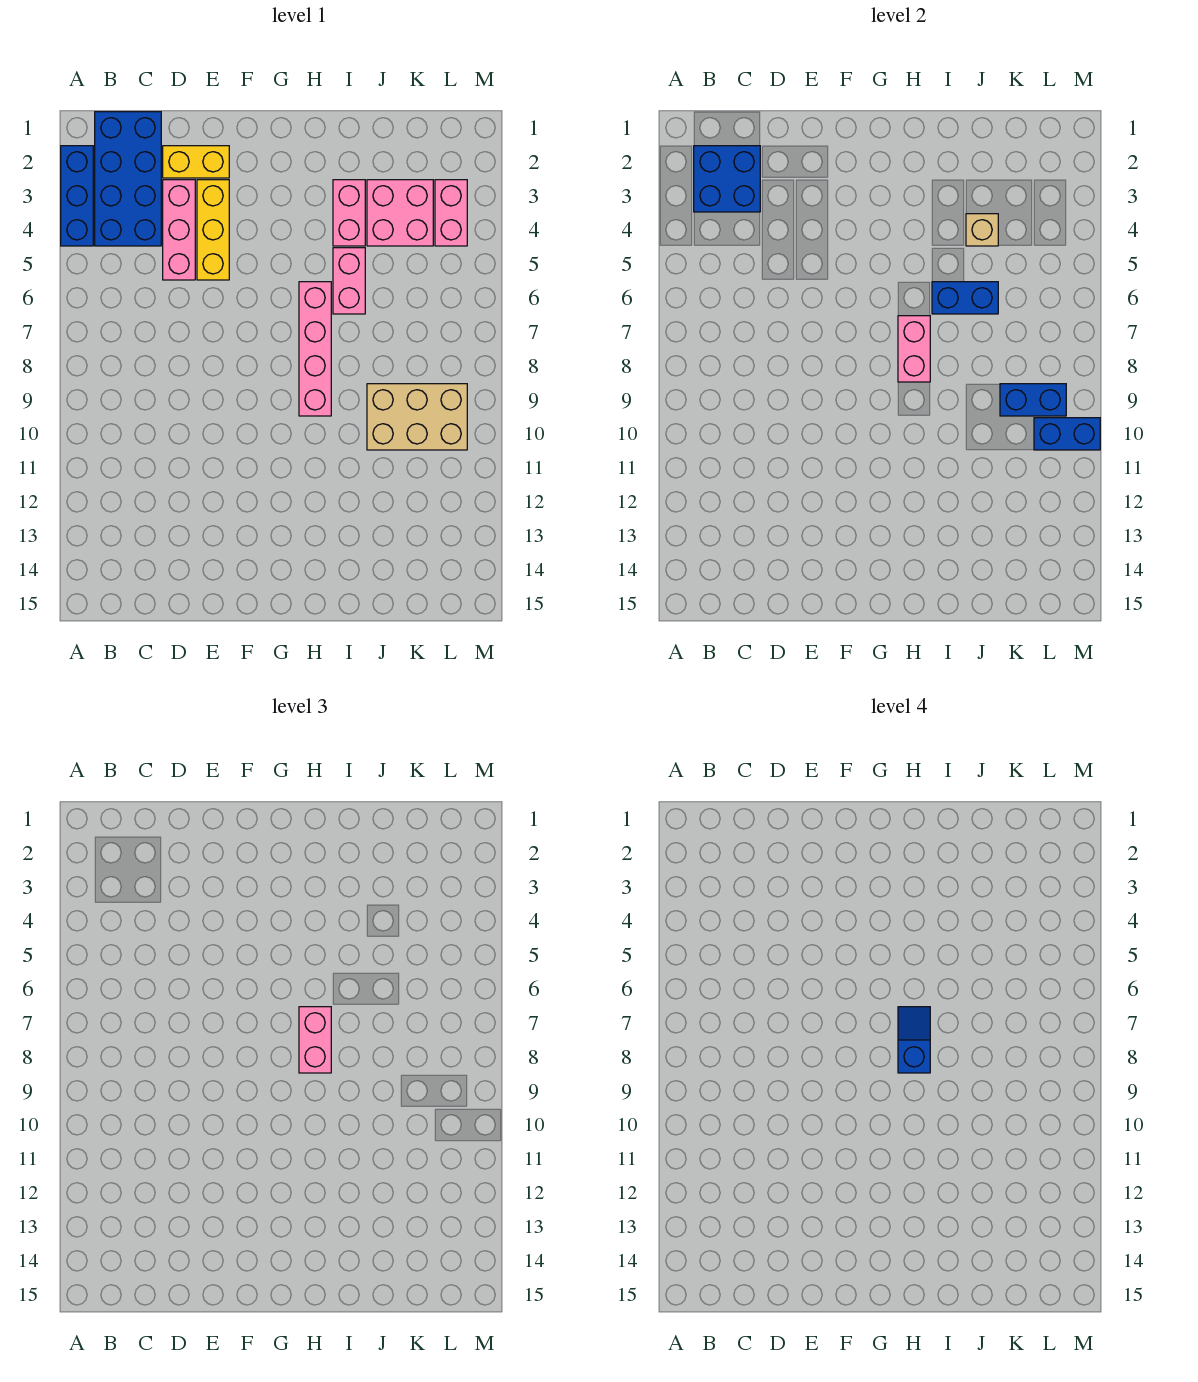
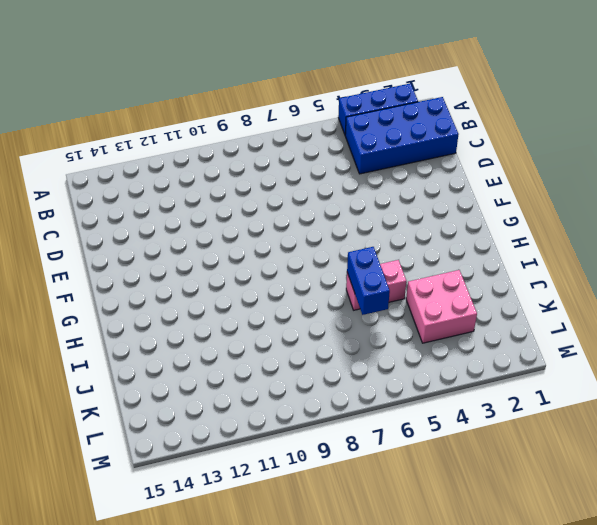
none -> yellow brick D2:E2 level 1
none -> pink brick D3:D5 level 1
none -> yellow brick E3:E5 level 1

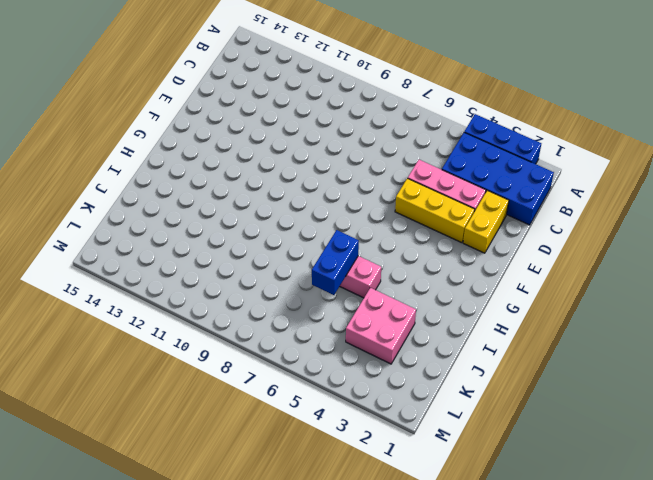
none -> pink brick H6:H9 level 1
none -> pink brick I3:I4 level 1
none -> tan brick J9:L10 level 1

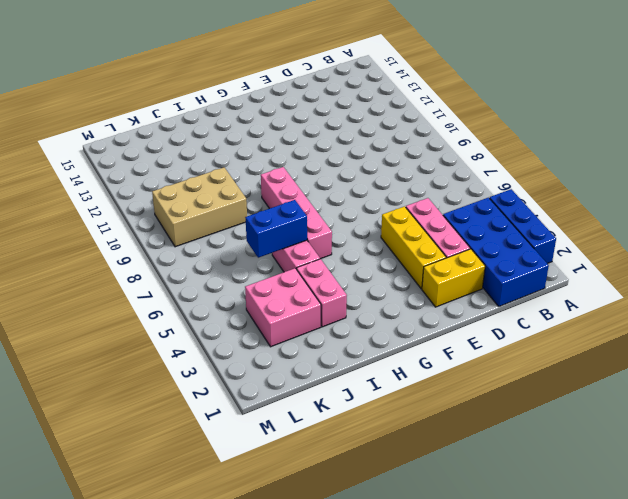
none -> pink brick L3:L4 level 1
none -> blue brick B2:C3 level 2
none -> pink brick H7:H8 level 2

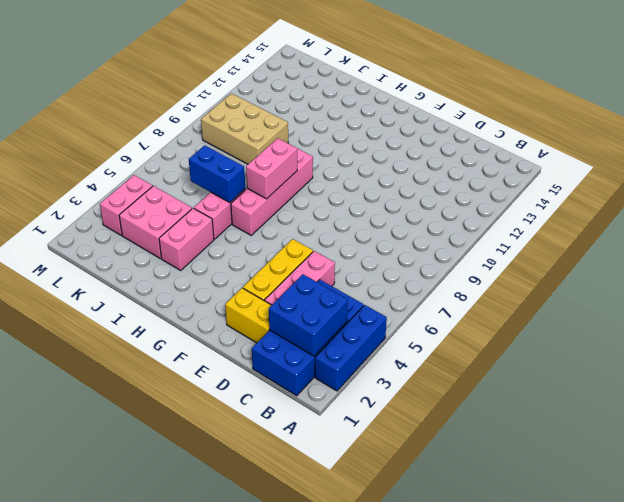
none -> tan brick J4 level 2
none -> blue brick K9:L9 level 2
none -> blue brick L10:M10 level 2

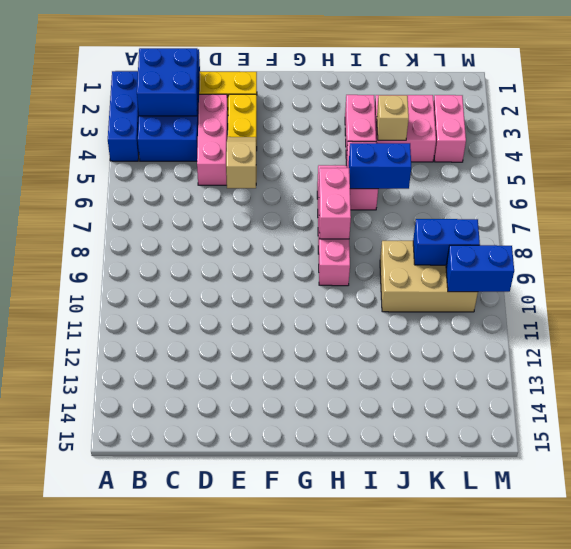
tan slope E5:E6 level 2 top 6 -> none
none -> pink brick H7:H8 level 3
none -> blue slope H7:H8 level 4 top 8

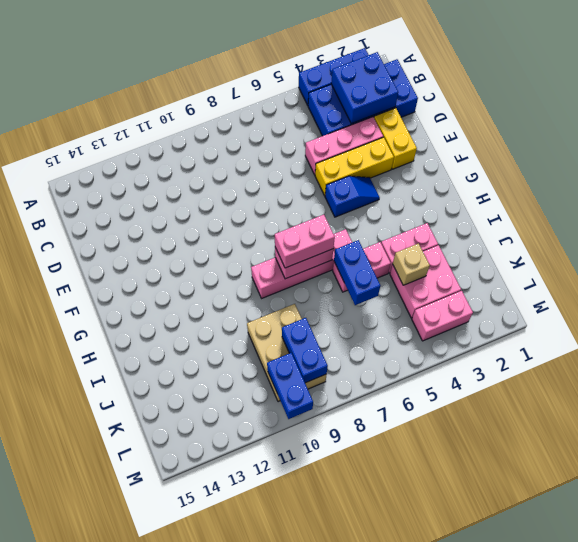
blue slope F4:F5 level 1 top 5 -> blue slope H7:H8 level 4 top 8

